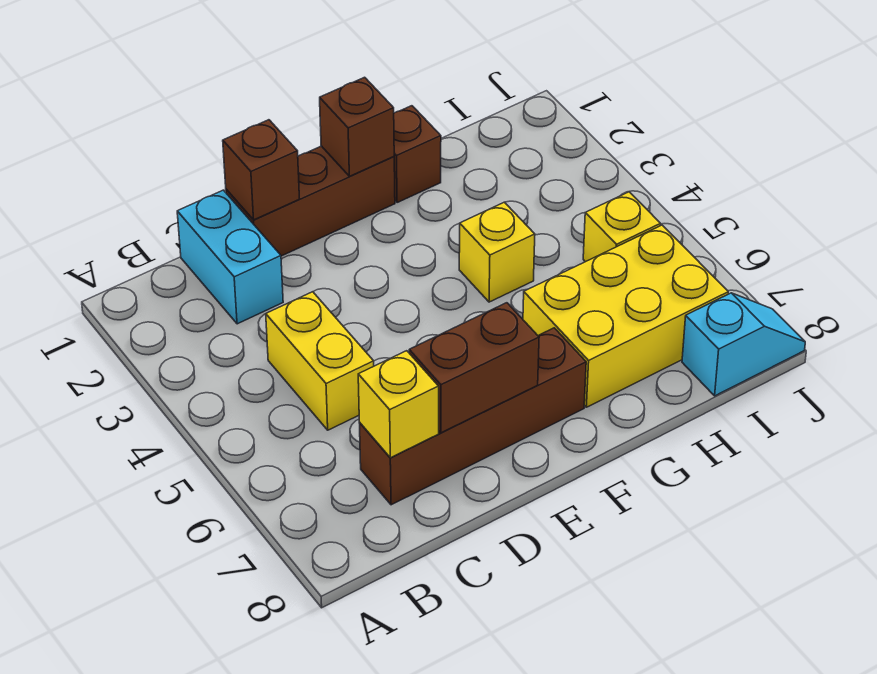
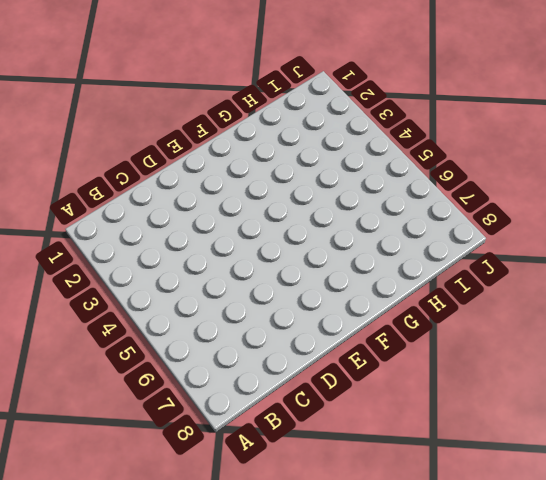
none -> cyan brick C1:C2 level 1
none -> yellow brick C4:C5 level 1
none -> brown brick C7:F7 level 1

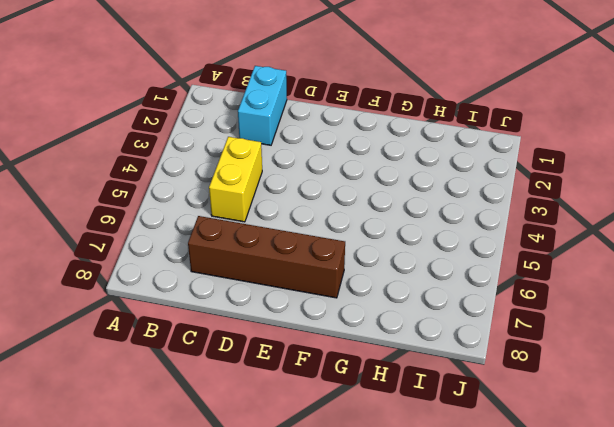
none -> brown brick D1:F1 level 1
none -> brown brick G1 level 1
none -> yellow brick G4 level 1

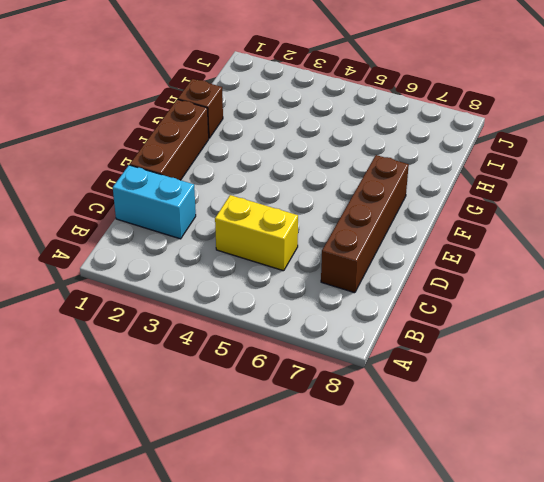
none -> yellow brick G4 level 1
none -> yellow brick G6:I7 level 1
none -> yellow brick I5 level 1

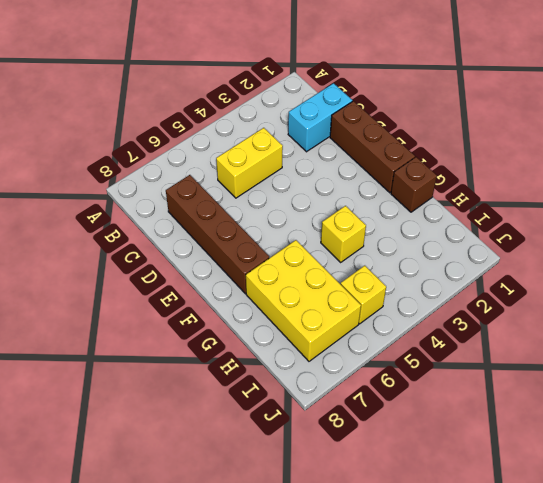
none -> cyan slope I8:J8 level 1 top I
none -> yellow brick C7 level 2
none -> brown brick D1 level 2

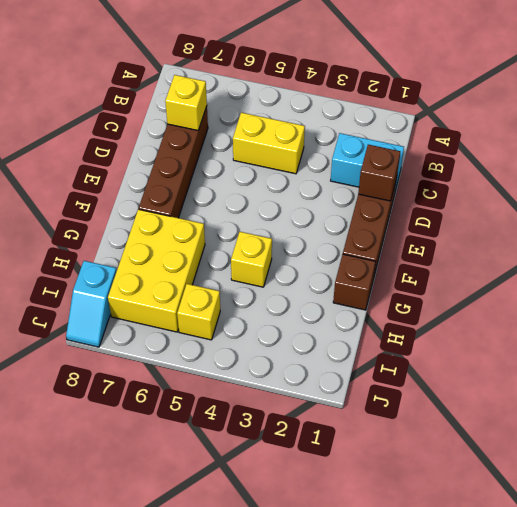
none -> brown brick D7:E7 level 2
none -> brown brick F1 level 2

